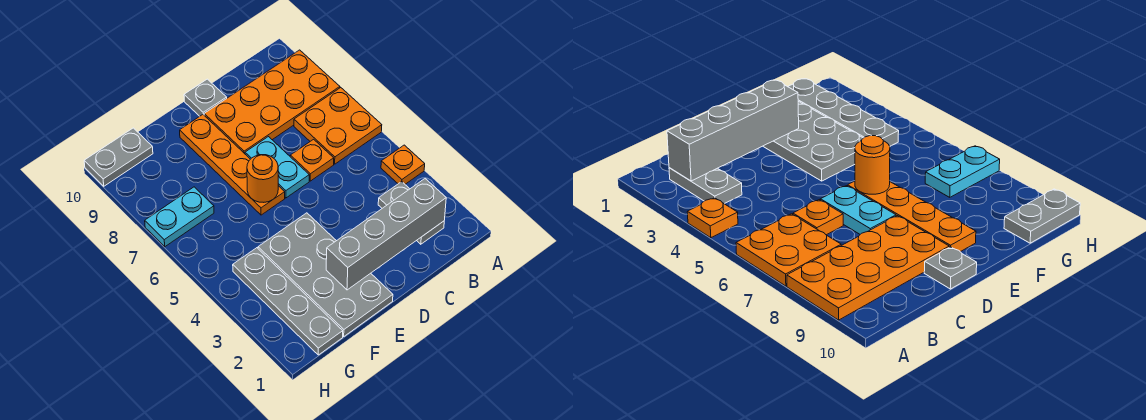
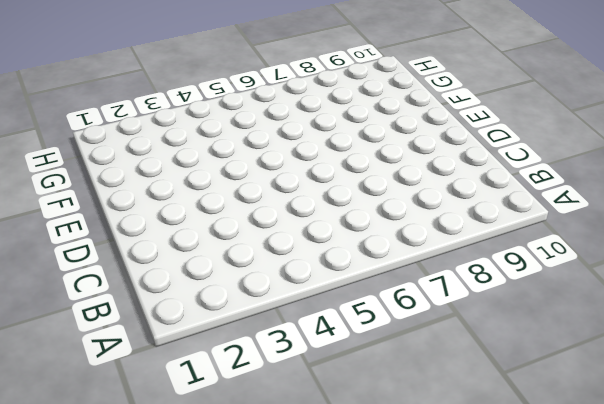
none -> orange plate A4 level 1
none -> orange plate A6:B7 level 1
none -> orange plate A8:D9 level 1

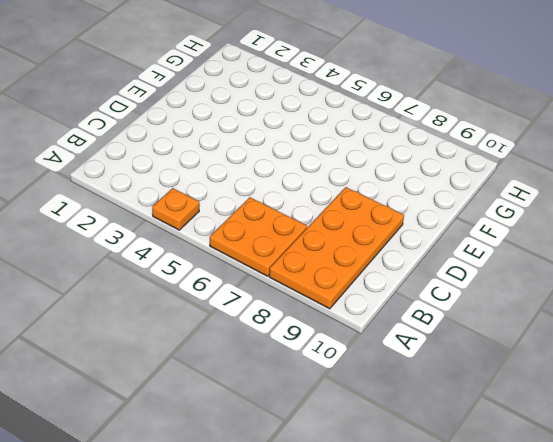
none -> grey plate B2:B3 level 1
none -> orange plate C6 level 1
none -> cyan plate D6:D7 level 1

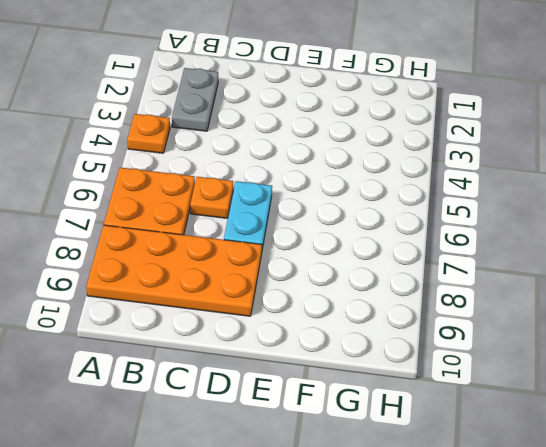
none -> grey plate D10 level 1
none -> grey plate E1:F4 level 1
none -> orange plate E6:E9 level 1

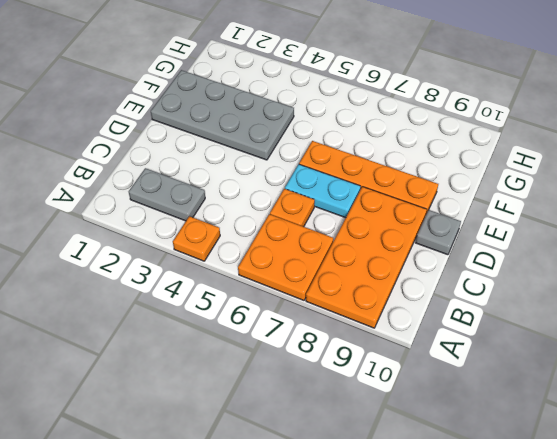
none -> grey plate G1:G4 level 1
none -> cyan plate G7:H7 level 1
none -> grey plate G10:H10 level 1

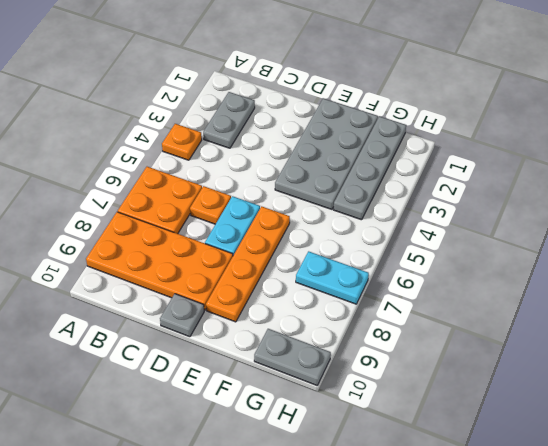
none -> grey brick B2:E2 level 2
none -> orange round brick E6 level 2

